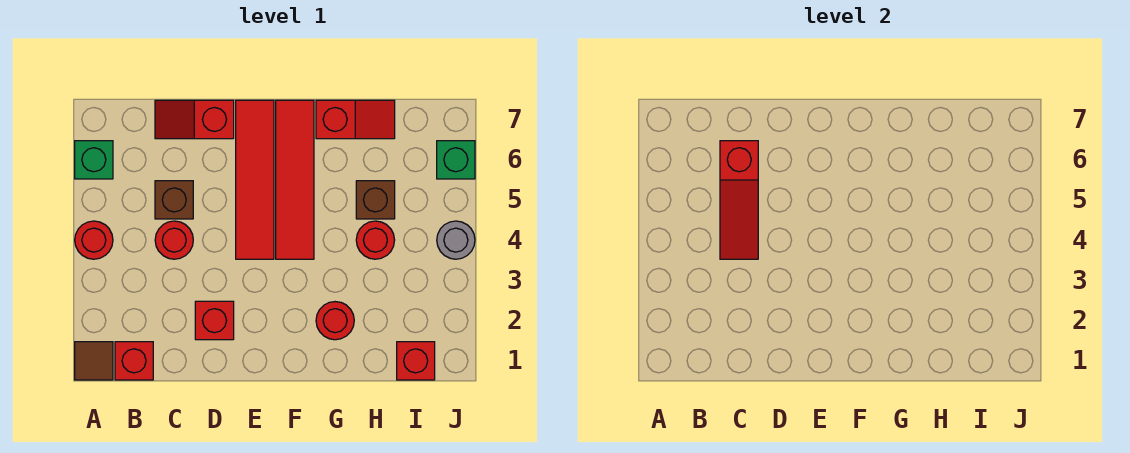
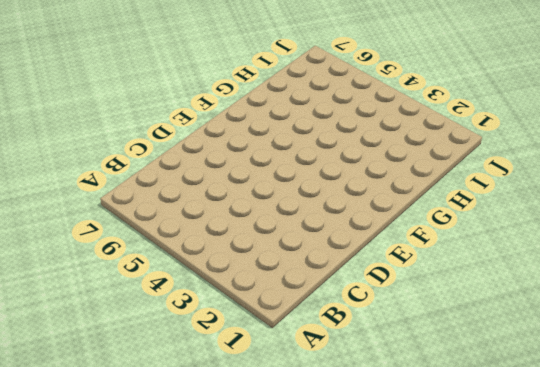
none -> brown tile A1 level 1
none -> red round brick A4 level 1
none -> green brick A6 level 1

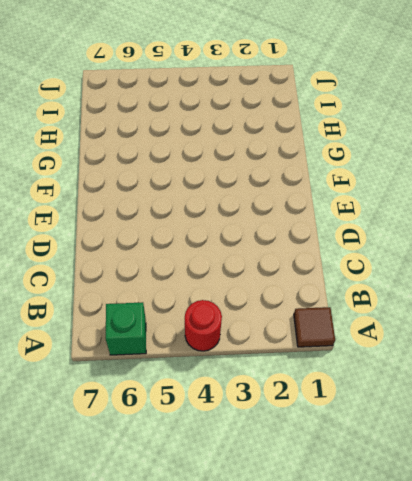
none -> red brick B1 level 1
none -> red round brick C4 level 1
none -> brown brick C5 level 1

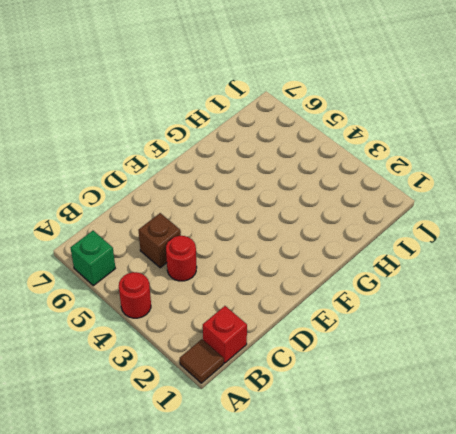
none -> red slope C7:D7 level 1 top D
none -> red brick D2 level 1
none -> red tile E4:E7 level 1

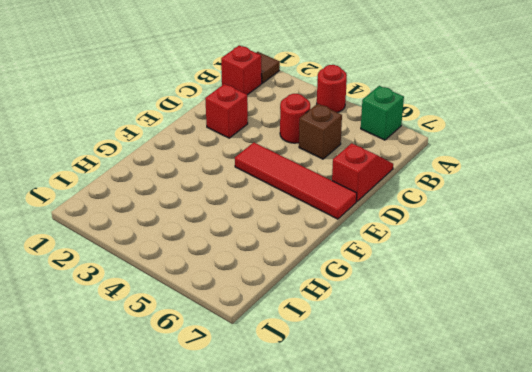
none -> red tile F4:F7 level 1
none -> red round brick G2 level 1
none -> red slope G7:H7 level 1 top G

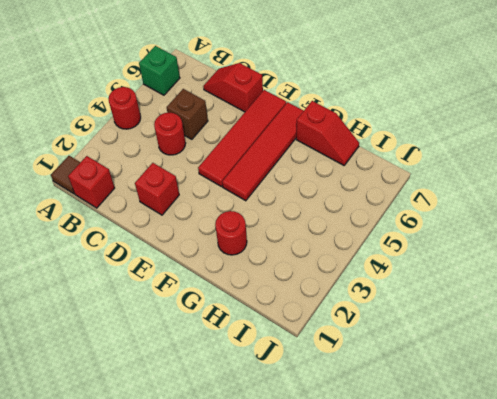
none -> red round brick H4 level 1
none -> brown brick H5 level 1
none -> red brick I1 level 1

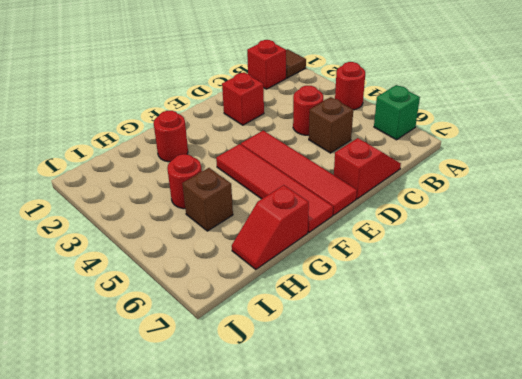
none -> red brick I1 level 1
none -> grey round brick J4 level 1
none -> green brick J6 level 1

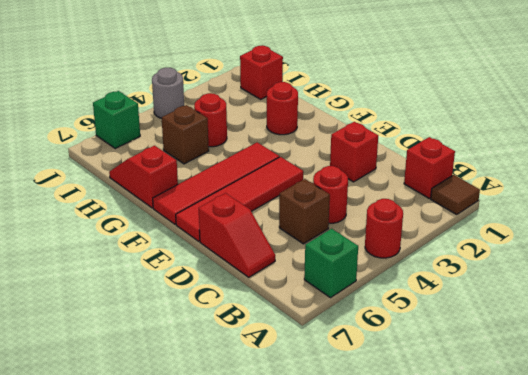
none -> red slope C4:C6 level 2 top 6

